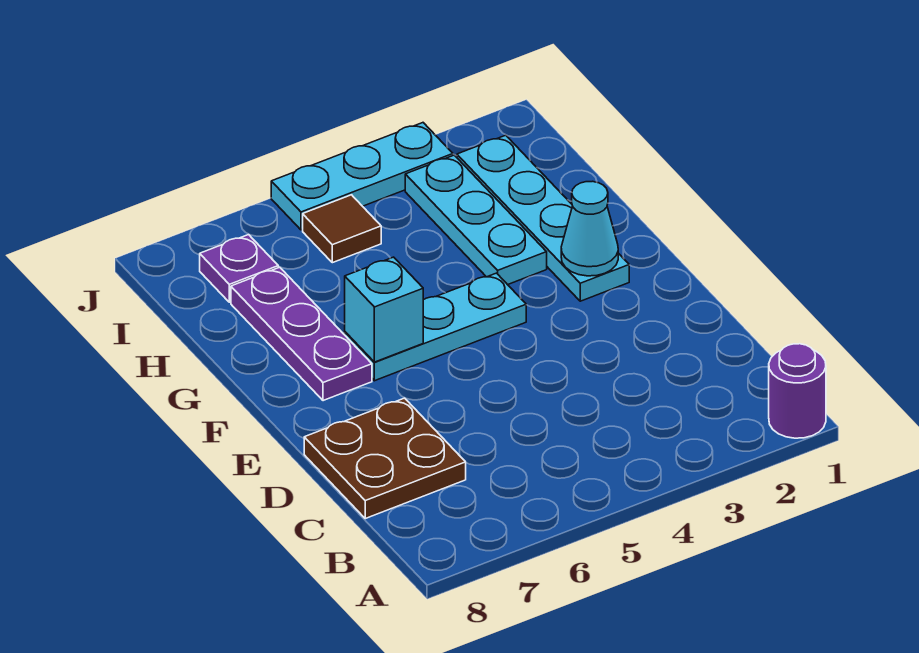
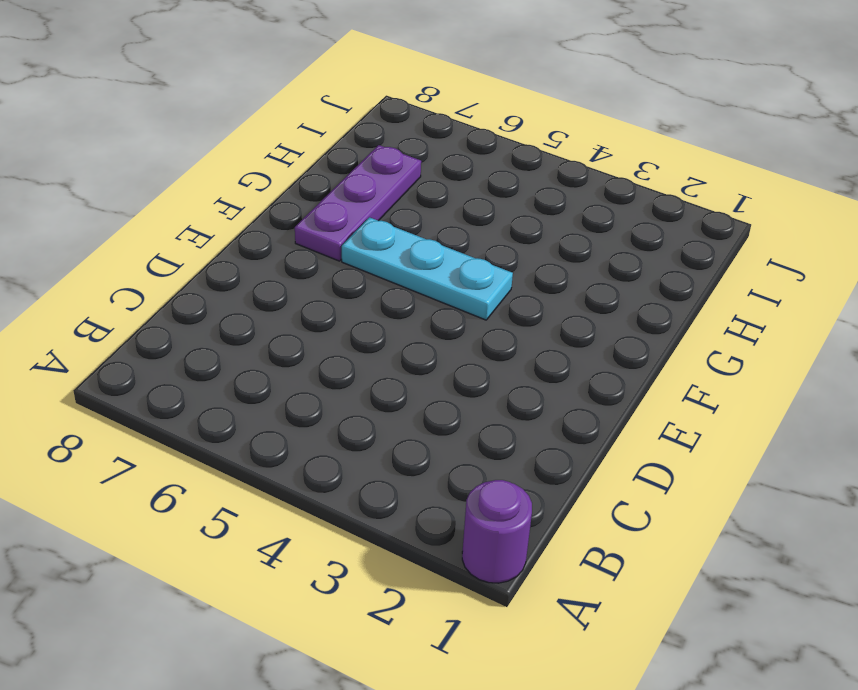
none -> brown plate C7:D8 level 1
none -> cyan plate F2:I2 level 1

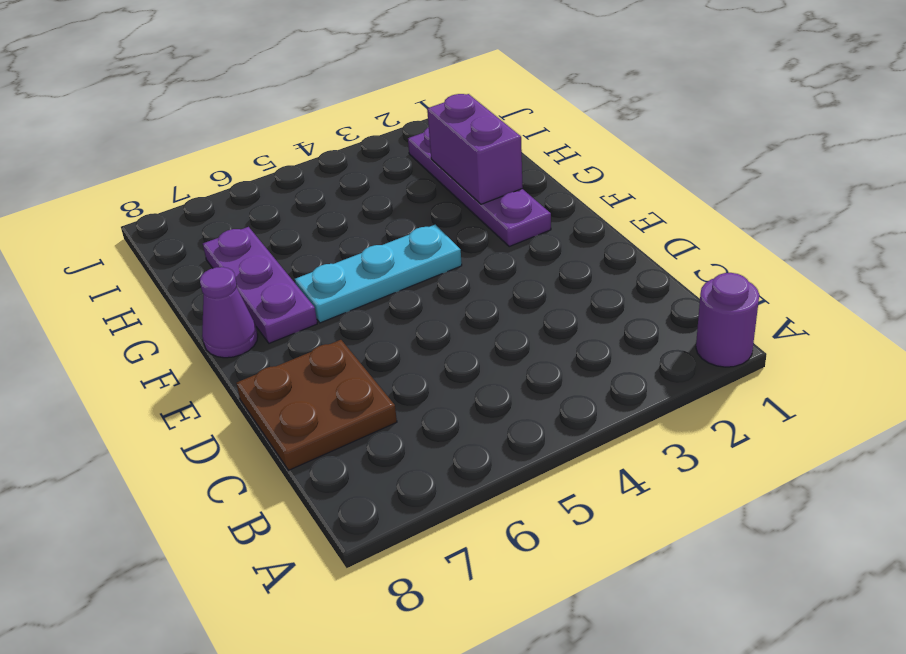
purple plate F2:I2 level 1 -> cyan plate F2:I2 level 1
purple cone F8 level 1 -> none
purple brick G2:H2 level 2 -> none
none -> cyan plate G3:I3 level 1
none -> brown tile I5 level 1

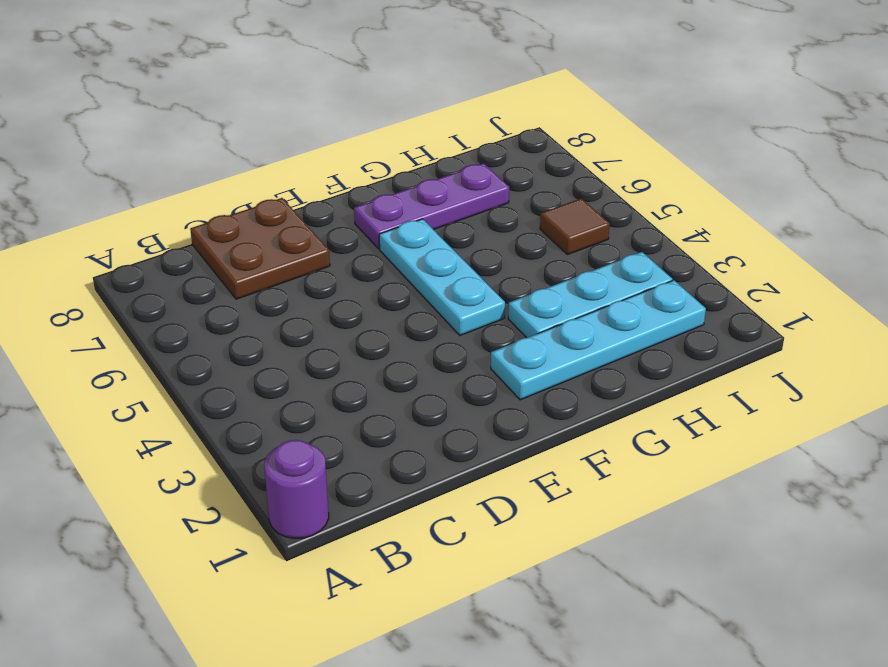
none -> purple plate I7 level 1
none -> cyan plate J3:J5 level 1

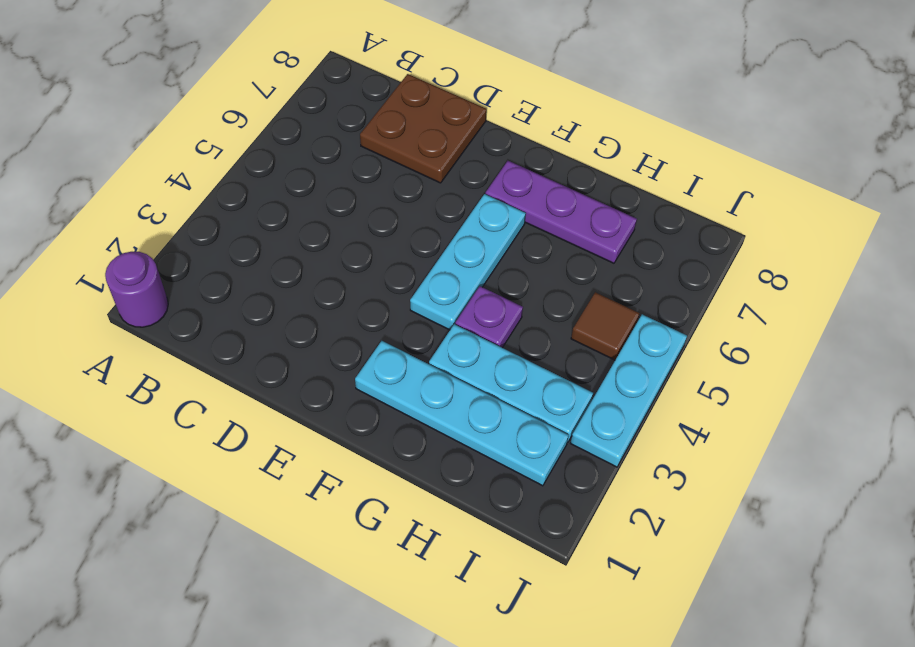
purple plate G4 level 1 -> purple plate I7 level 1
none -> cyan cone F2 level 2
none -> cyan brick F6 level 2

